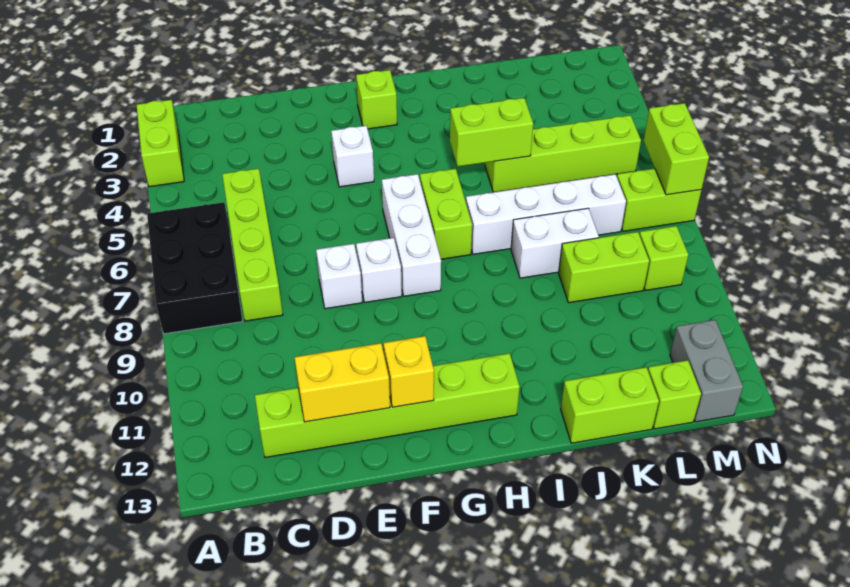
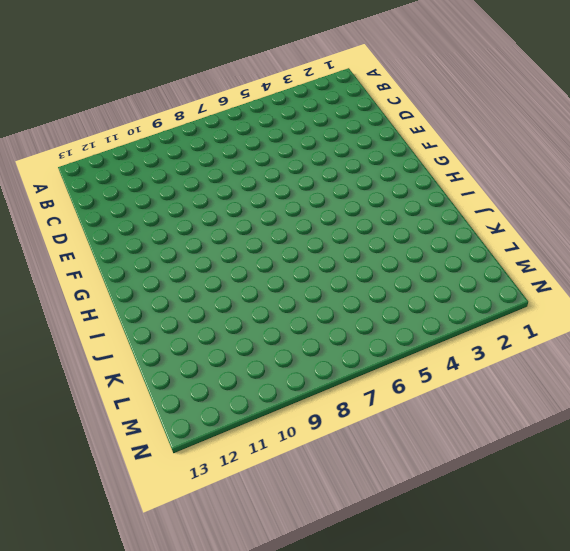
none -> lime brick A2:A3 level 1
none -> black brick A6:B8 level 1
none -> lime brick C5:C8 level 1

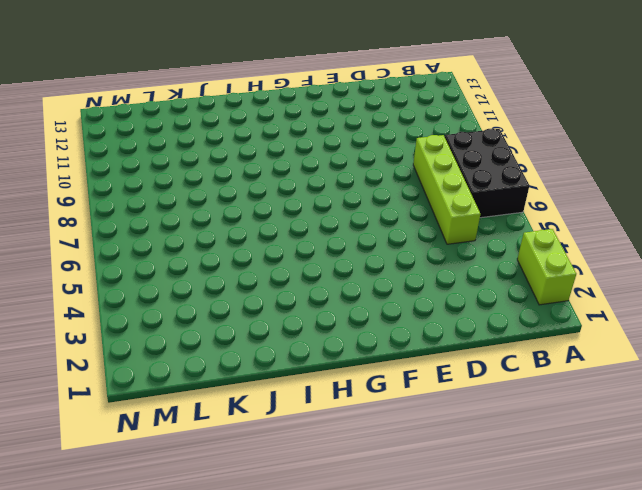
none -> lime brick C12:H12 level 1
none -> white brick E8 level 1
none -> white brick F4 level 1

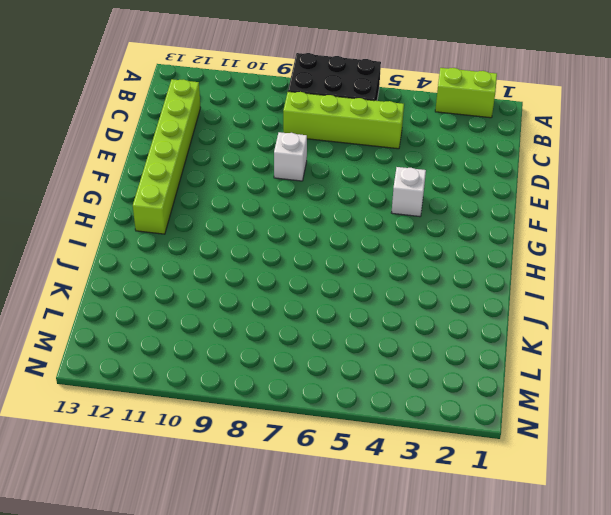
none -> white brick F8 level 1
none -> lime brick G2 level 1
none -> white brick G6:G8 level 1

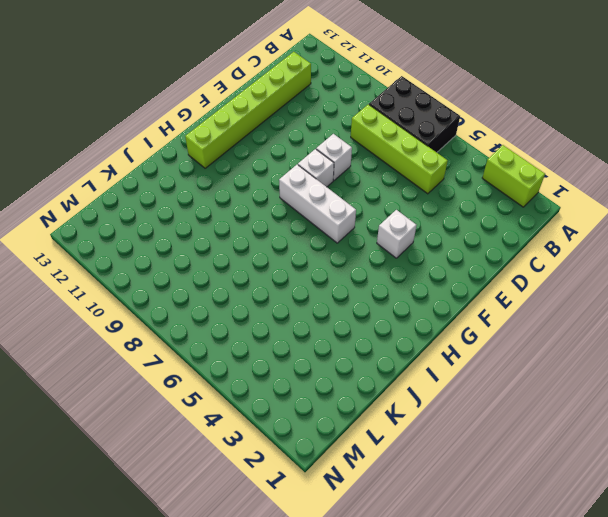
none -> lime brick G2 level 1
none -> lime brick H6:H7 level 1
none -> white brick I7:L7 level 1

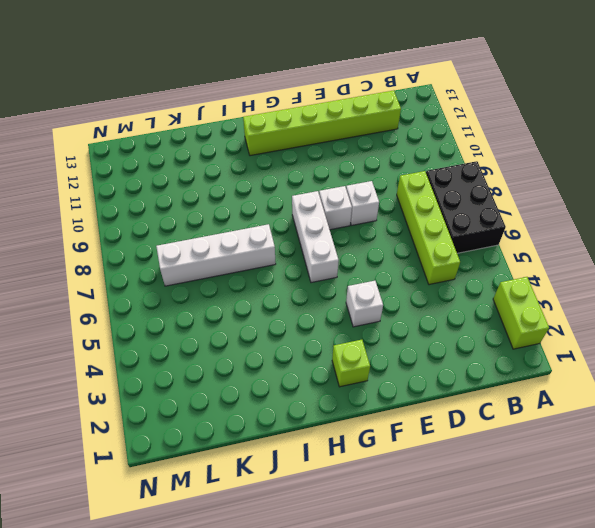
none -> lime brick H6:H7 level 1
none -> lime brick J5:M5 level 1
none -> white brick J8:K8 level 1

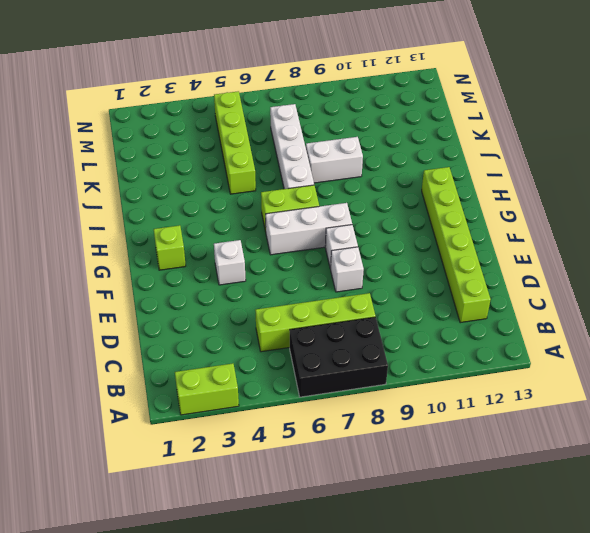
white brick J8:J9 level 1 -> white brick J8:K8 level 1
none -> lime brick J13:K13 level 1
none -> lime brick K9:L9 level 1
none -> lime brick L13 level 1

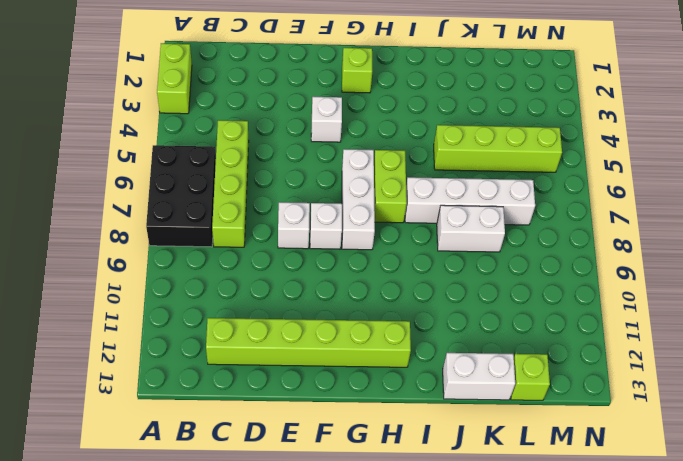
white brick J13:K13 level 1 -> lime brick J13:K13 level 1
none -> lime brick K9:L9 level 1
none -> lime brick M7:N7 level 1
none -> lime brick M9 level 1

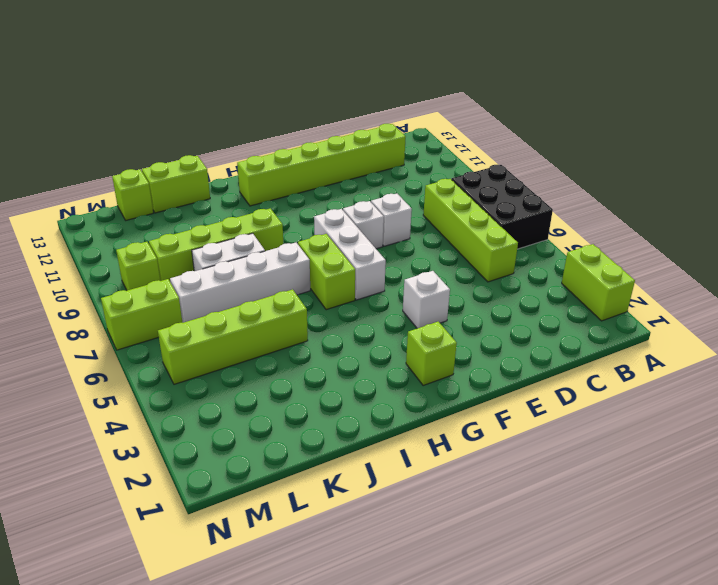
lime brick I9:L9 level 1 -> lime brick K9:L9 level 1
none -> grey brick M12:M13 level 1
none -> yellow brick D12:E12 level 2
none -> yellow brick F12 level 2

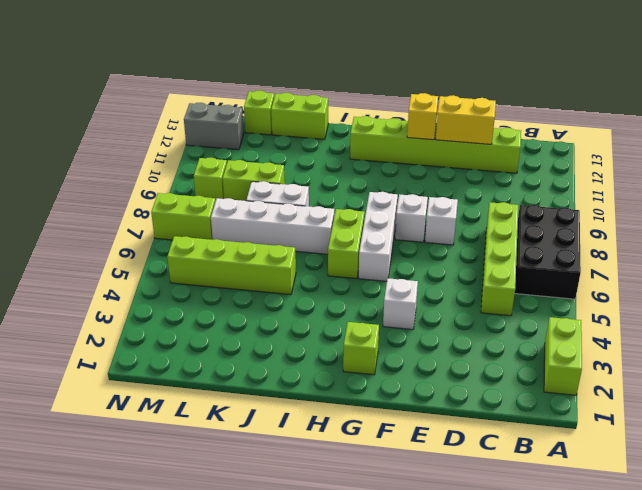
grey brick M12:N12 level 1 -> grey brick M12:M13 level 1
none -> lime brick I5:J5 level 2
none -> lime brick N6:N7 level 2

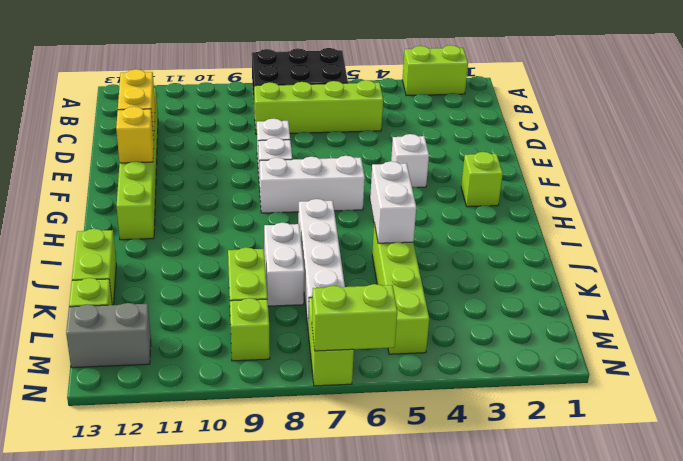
white brick I5:J5 level 2 -> lime brick I5:J5 level 2
none -> lime brick H6:H7 level 1

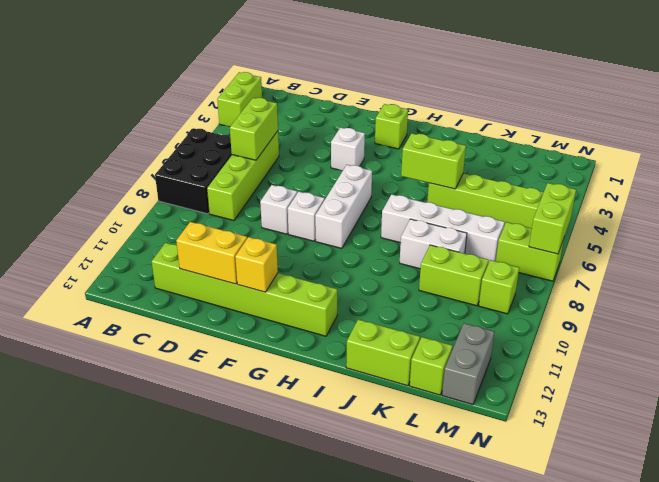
lime brick C5:C6 level 2 -> lime brick H6:H7 level 1

